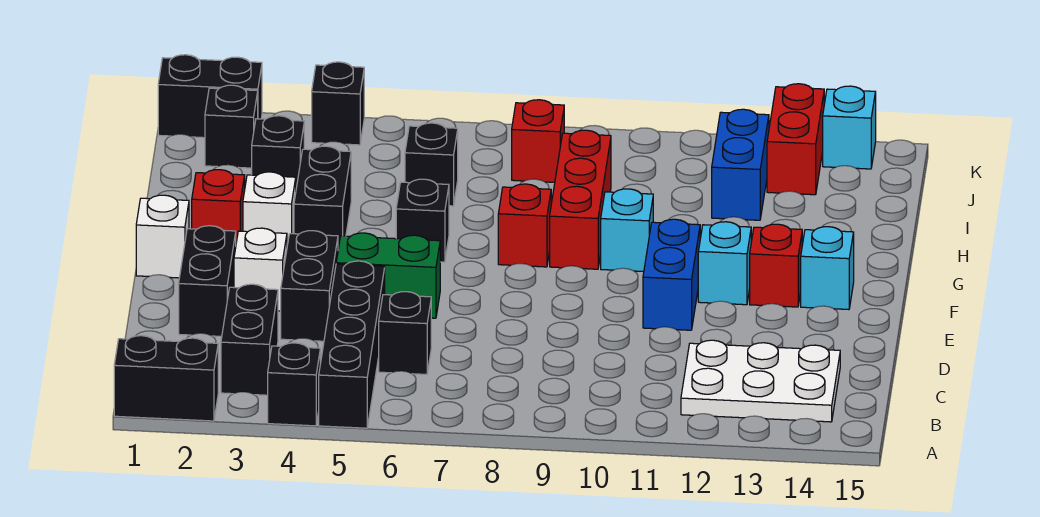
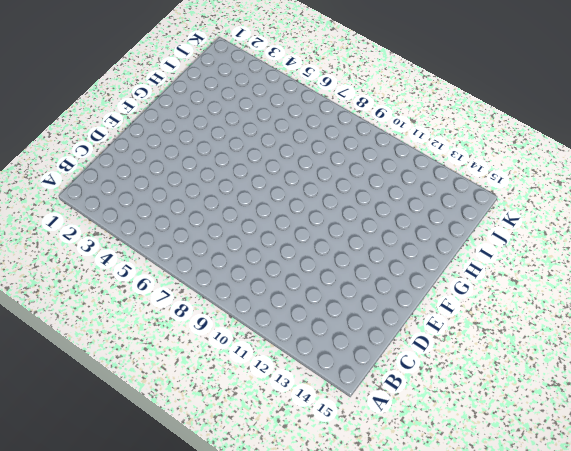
none -> black brick A1:A2 level 1
none -> black brick A4 level 1
none -> black brick A5:D5 level 1
none -> black brick B3:C3 level 1

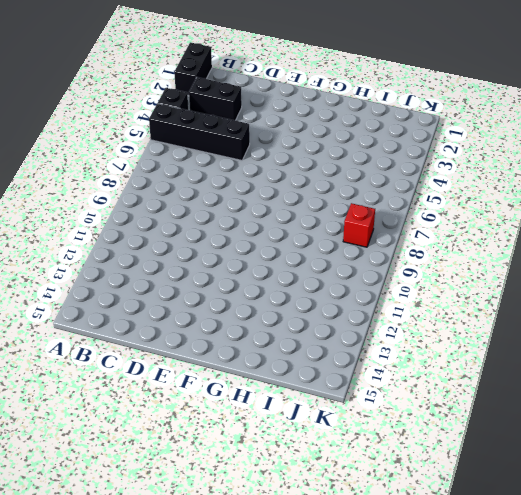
none -> white plate B12:C14 level 1
none -> black brick C6 level 1
none -> black brick D2:E2 level 1
none -> black brick D4:E4 level 1

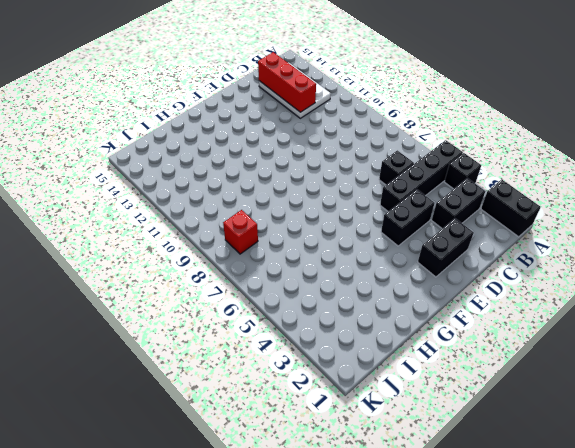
red brick C12:C14 level 2 -> red brick G9:I9 level 1
none -> white brick E3 level 1
none -> green brick E5:E6 level 1
none -> blue brick E11:F11 level 1
none -> white brick F1 level 1

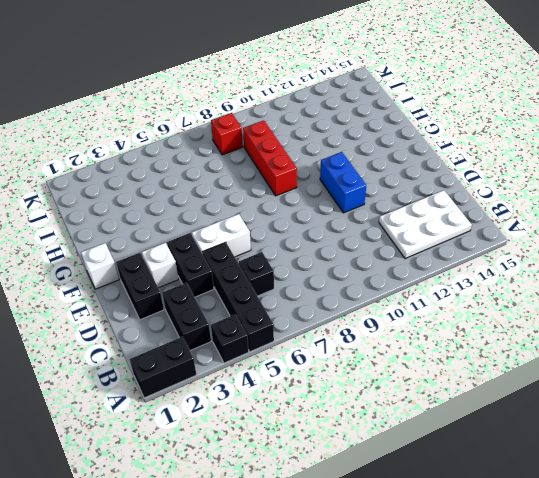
white brick E5:E6 level 1 -> green brick E5:E6 level 1
none -> cyan brick F12 level 1
none -> red brick F13 level 1
none -> cyan brick F14 level 1
none -> red brick G2 level 1

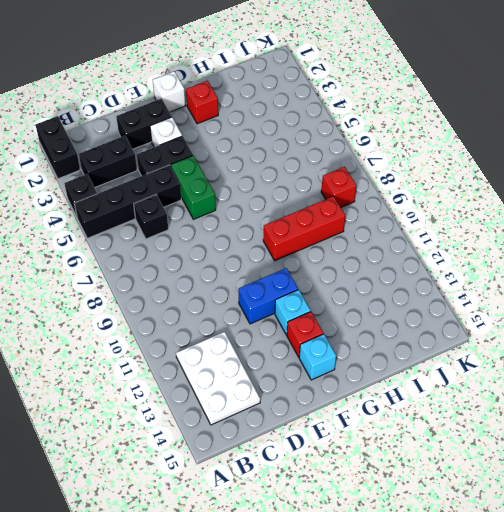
none -> white brick G3 level 1
none -> black brick G4:H4 level 1
none -> black brick G6 level 1
none -> red brick G8 level 1

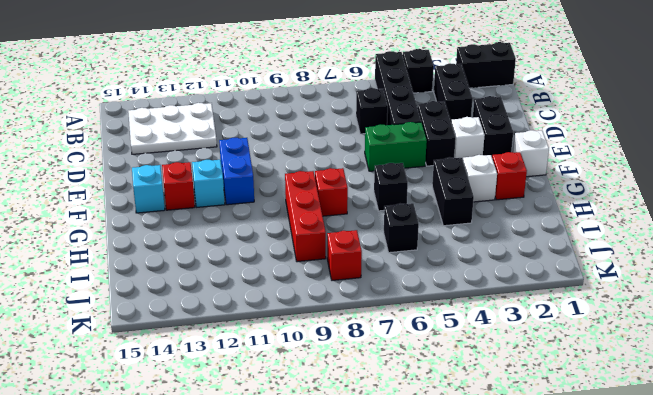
none -> cyan brick G10 level 1
none -> black brick I3 level 1
none -> blue brick I12:J12 level 1
none -> black brick J2 level 1

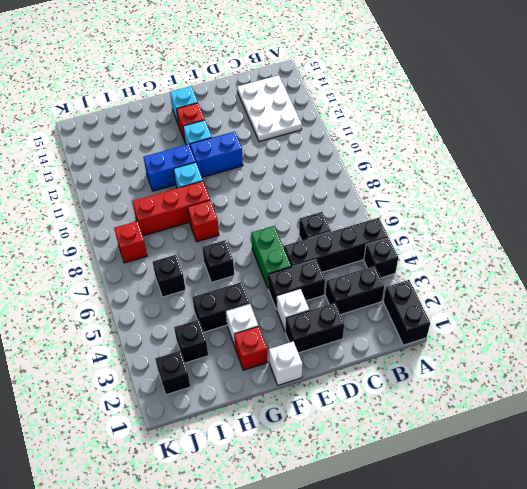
blue brick G11:H11 level 1 -> blue brick I12:J12 level 1
none -> red brick J13:K13 level 1
none -> black brick K1:K2 level 1
none -> black brick K4 level 1
none -> cyan brick K14 level 1

